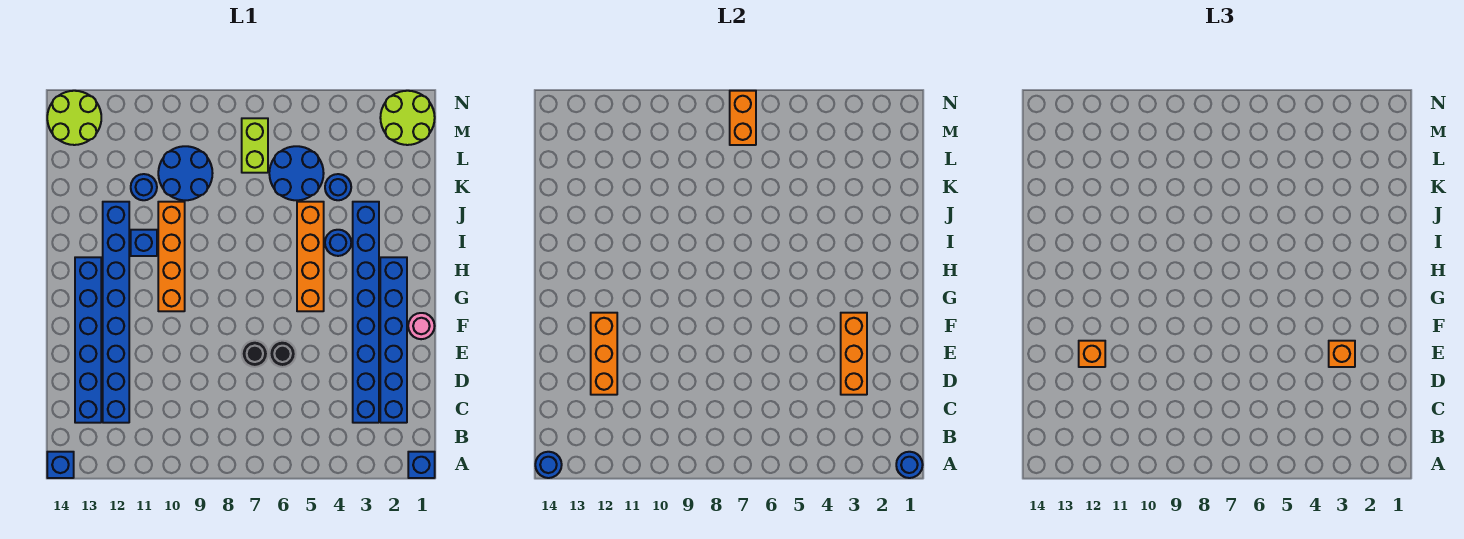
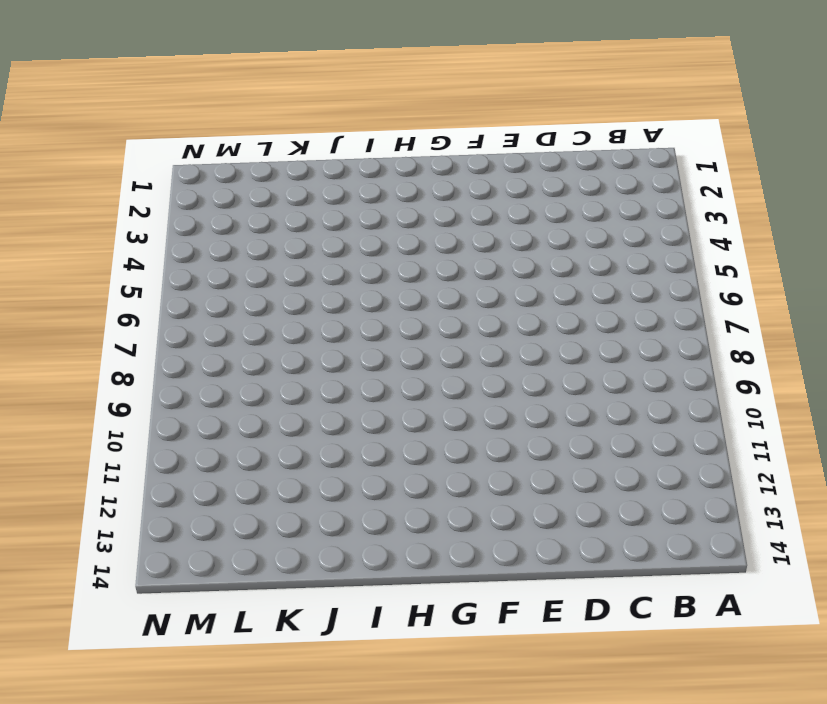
none -> blue brick A1 level 1
none -> blue brick A14 level 1
none -> blue brick C2:H2 level 1

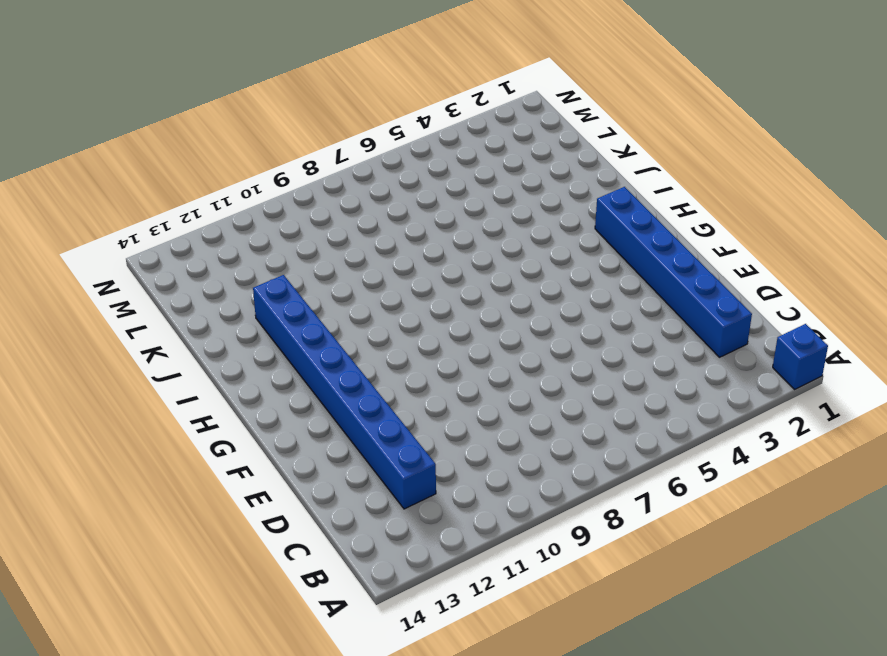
none -> blue brick A14 level 1
none -> blue brick C3:J3 level 1
none -> blue brick C13:H13 level 1

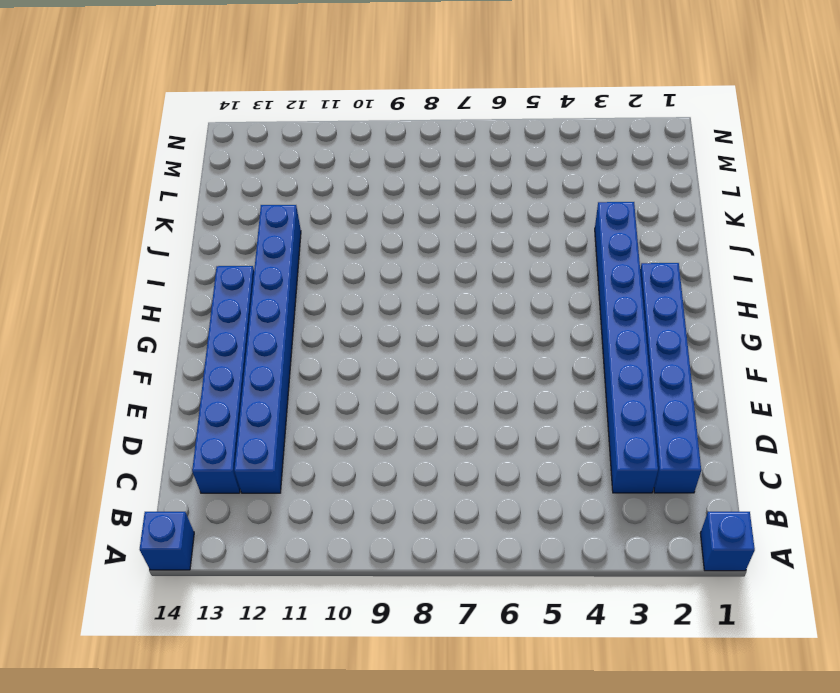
none -> black round brick E6 level 1
none -> black round brick E7 level 1
none -> pink round brick F1 level 1

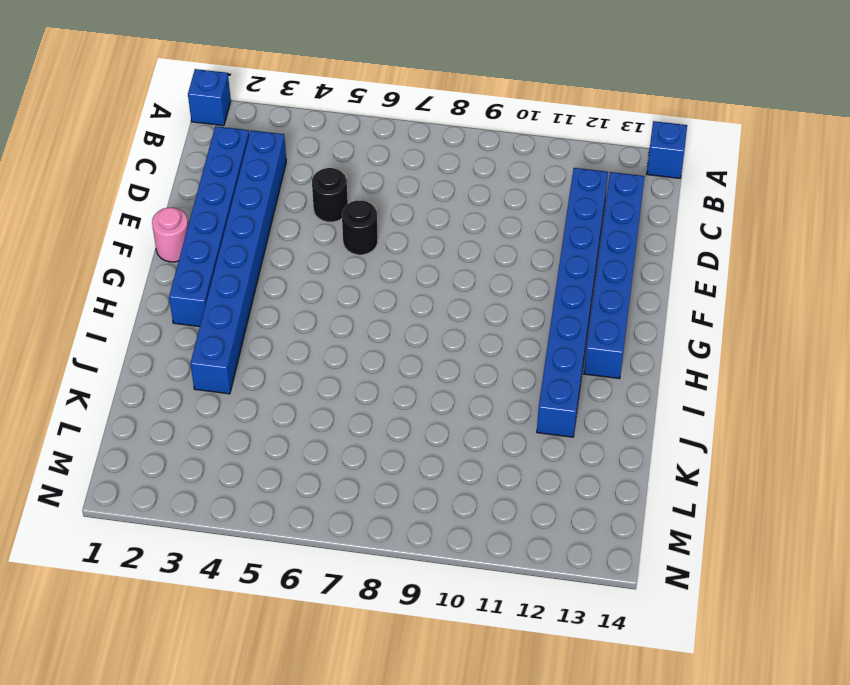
black round brick D5 level 1 -> black round brick E7 level 1
none -> orange brick G5:J5 level 1
none -> orange brick G10:J10 level 1
none -> blue round brick I4 level 1

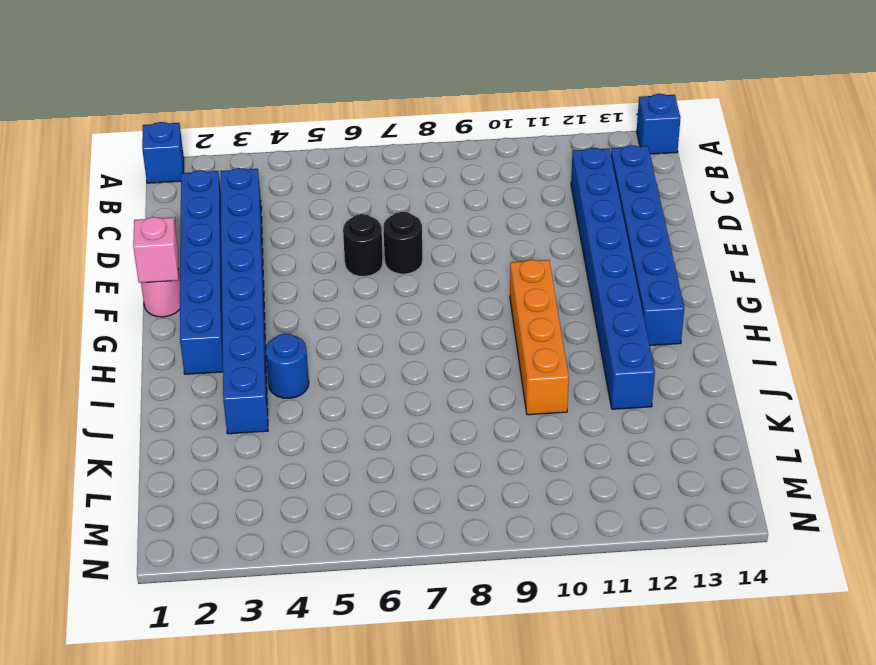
pink brick F1 level 2 -> none
none -> orange brick G5:J5 level 1
none -> blue brick I11 level 1
none -> blue round brick K4 level 1

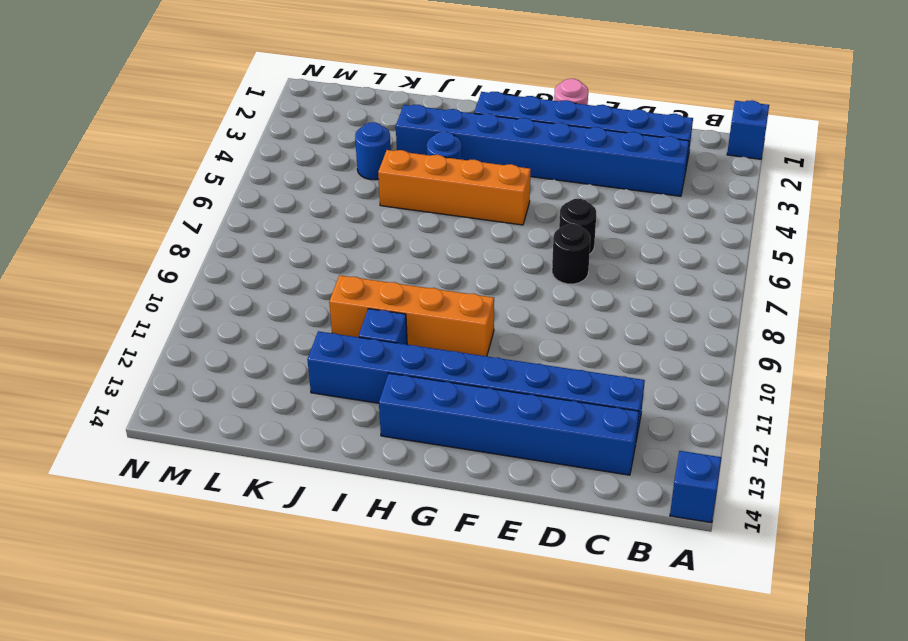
none -> blue round brick K5:L6 level 1
none -> blue round brick K9:L10 level 1
none -> blue round brick K11 level 1

